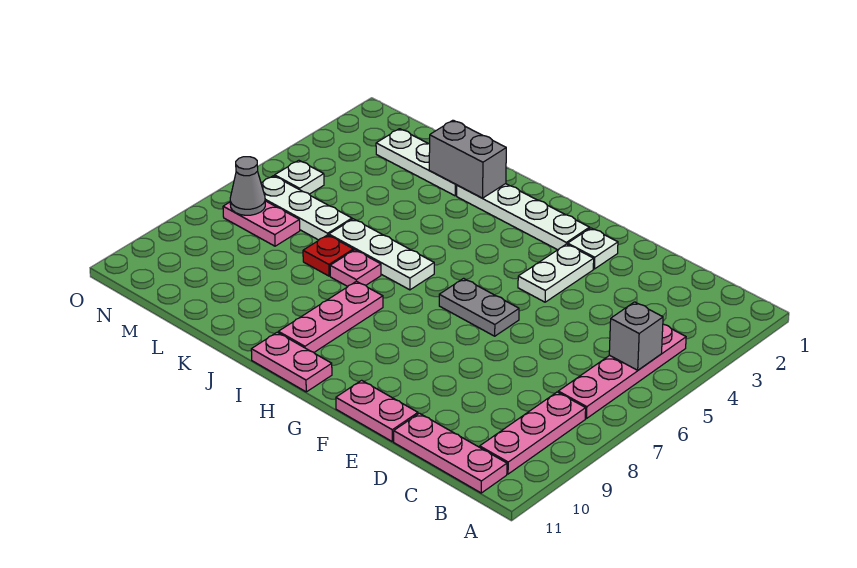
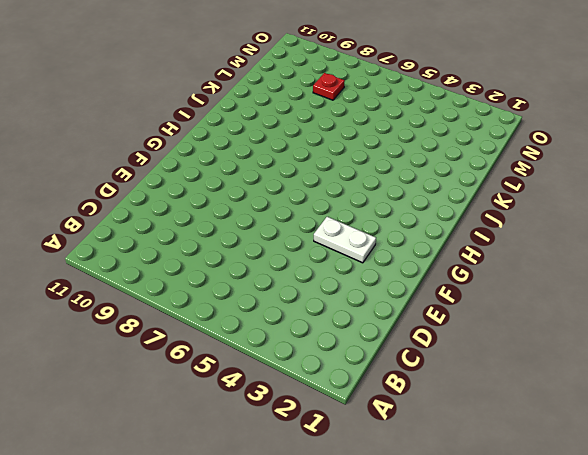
red plate M8 level 1 -> red plate K7 level 1
none -> pink plate B4:B7 level 1
none -> pink plate B8:B10 level 1
none -> pink plate B11:D11 level 1

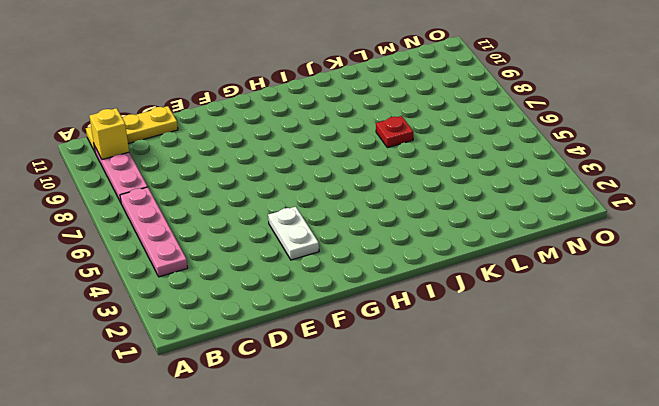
yellow brick B10 level 2 -> none
yellow plate B11:D11 level 1 -> pink plate B11:D11 level 1
none -> pink plate E11:F11 level 1
none -> white plate F2 level 1
none -> grey plate F6:G6 level 1

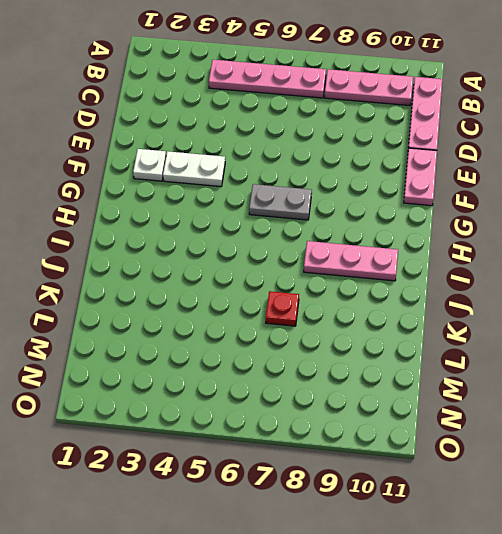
grey plate G6:G7 level 1 -> grey plate F6:G6 level 1
none -> white plate G2:J2 level 1
none -> pink plate H11:I11 level 1
none -> white plate I6:K6 level 1

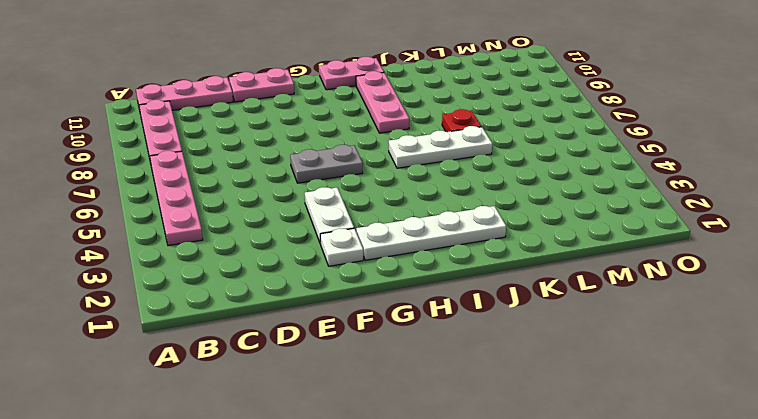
none -> pink plate J7 level 1
none -> white plate K2:M2 level 1
none -> white plate L6:N6 level 1

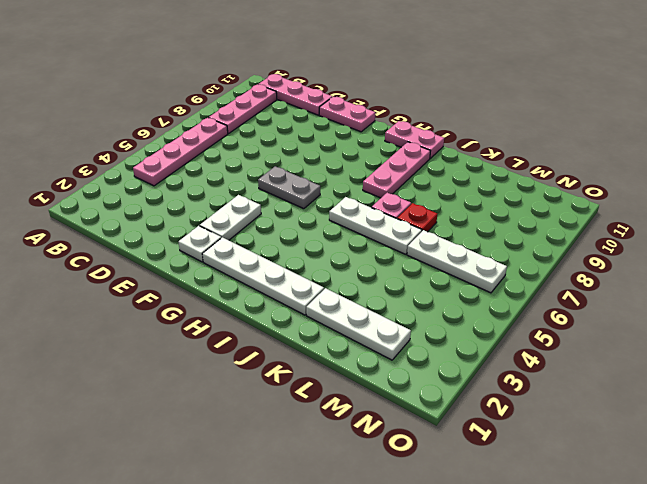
none -> pink plate M7:N7 level 1
none -> white plate N5 level 1
none -> grey brick B5 level 2

